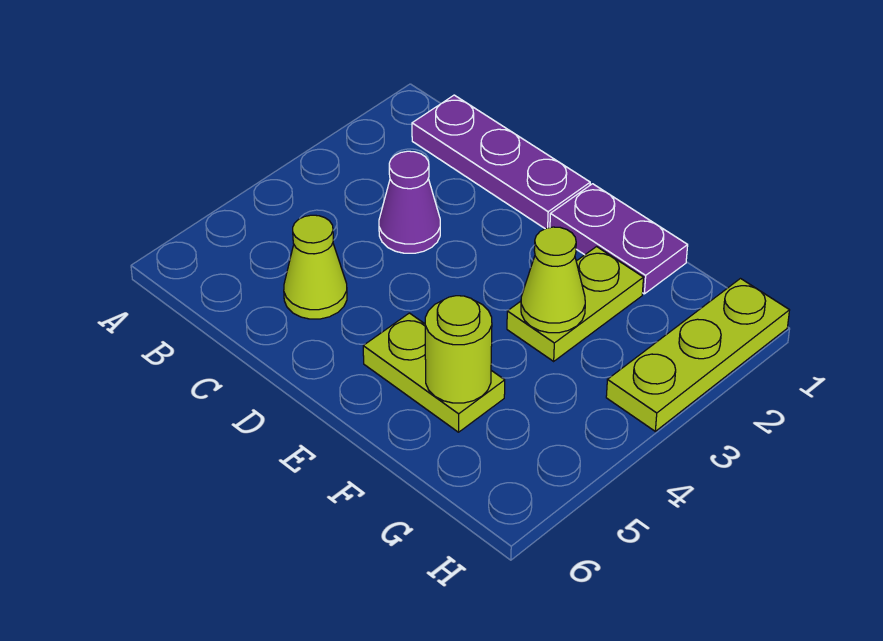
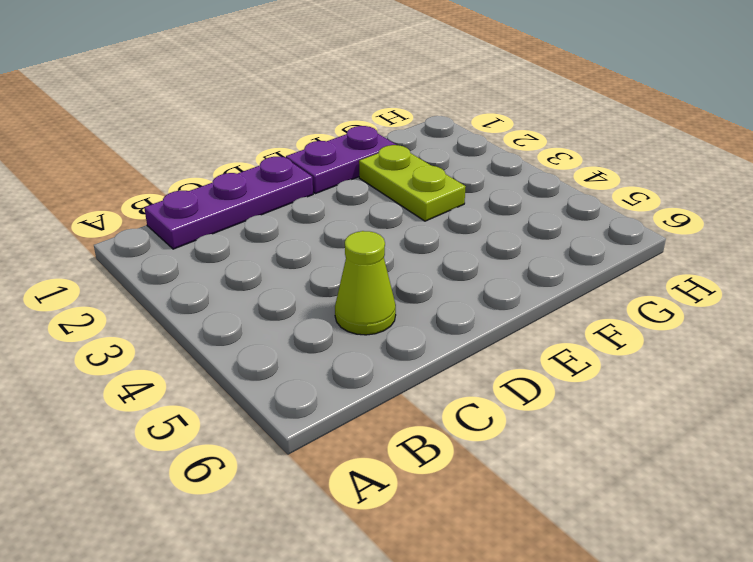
none -> purple cone C3 level 1
none -> lime plate E5:F5 level 1

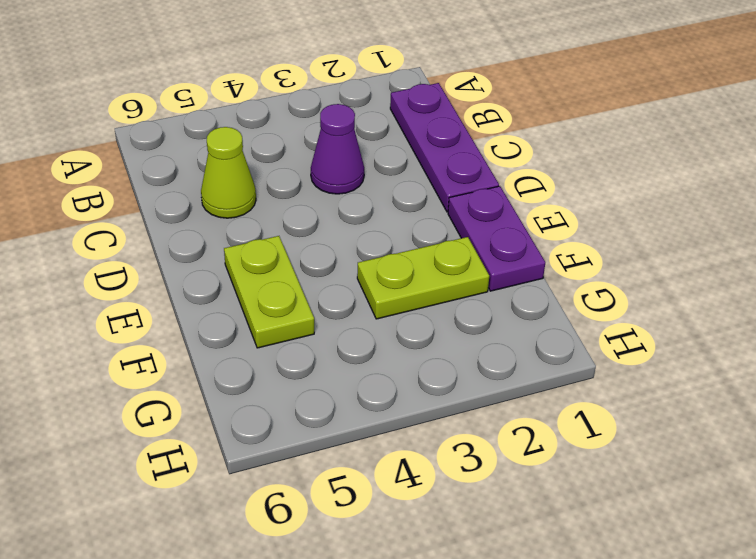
none -> lime plate H1:H3 level 1
none -> lime cone F3 level 2

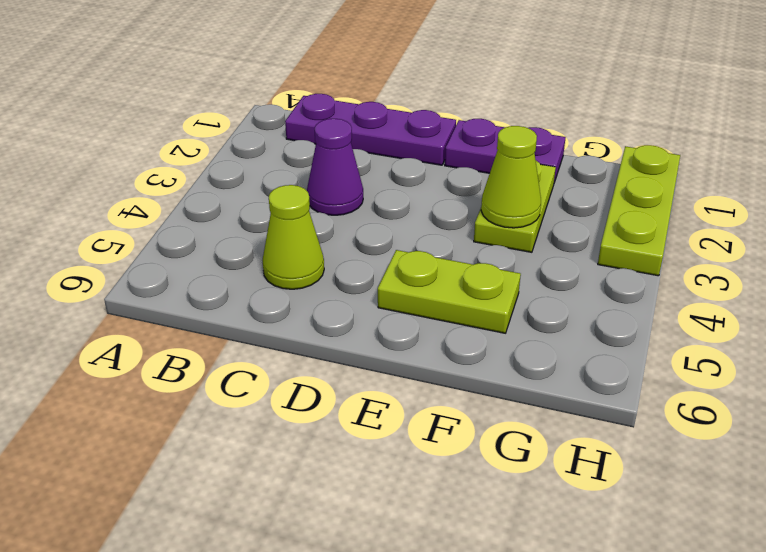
none -> lime round brick F5 level 2

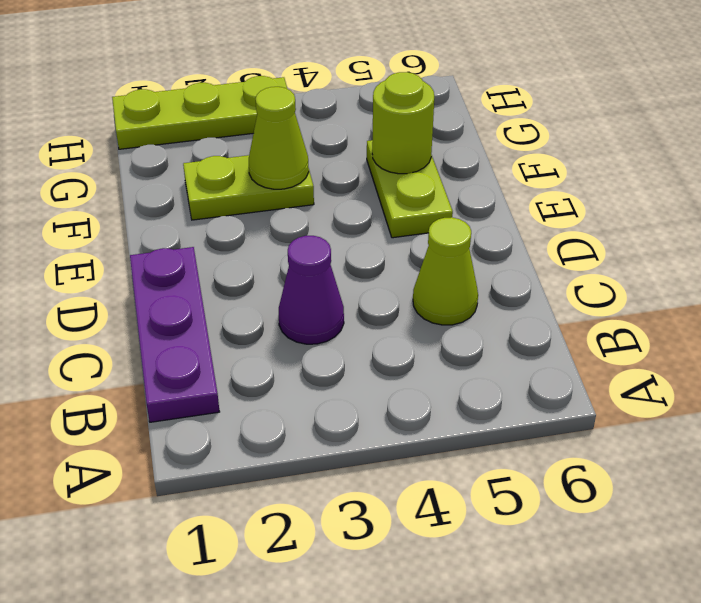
none -> purple plate E1:F1 level 1

